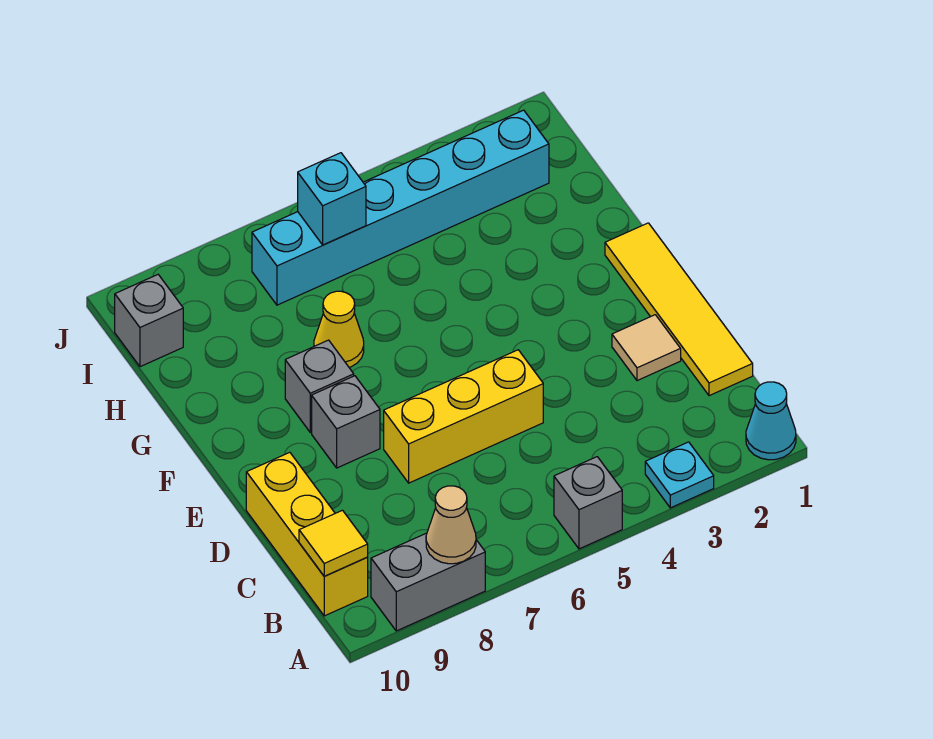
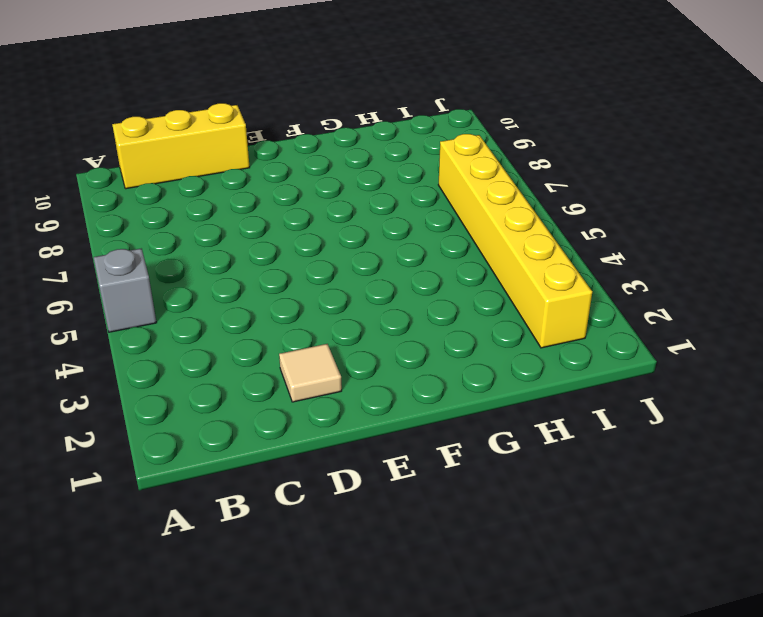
yellow brick I2:I7 level 1 -> cyan brick I2:I7 level 1
none -> cyan cone A1 level 1
none -> cyan plate A3 level 1
none -> grey brick A8:A9 level 1

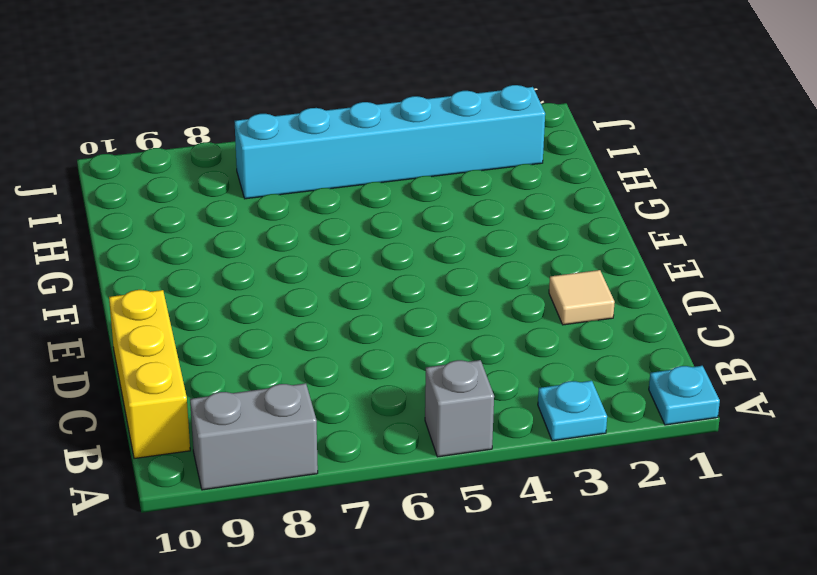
cyan plate A1 level 1 -> cyan cone A1 level 1
none -> yellow tile C1:F1 level 1
none -> yellow brick D5:D7 level 1
none -> grey brick E8 level 1

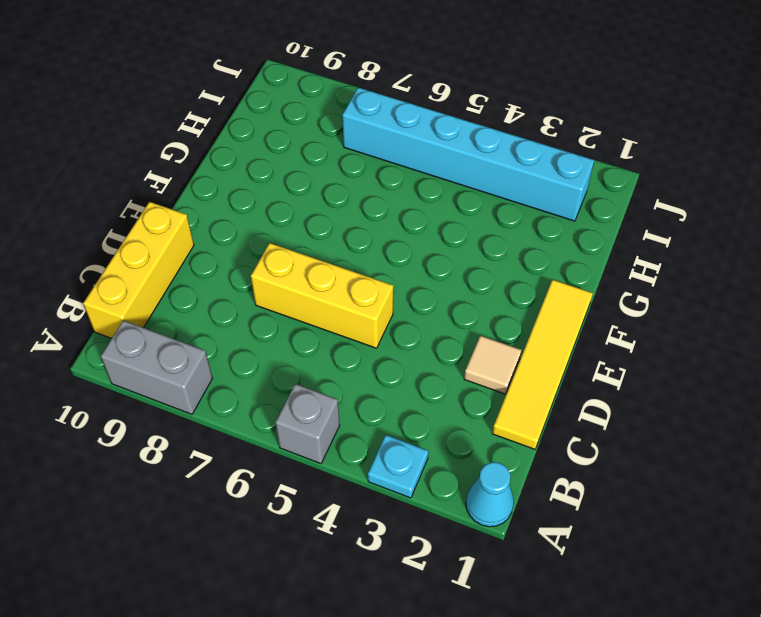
none -> grey brick E8 level 1
none -> grey brick F8 level 1
none -> yellow cone G7 level 1

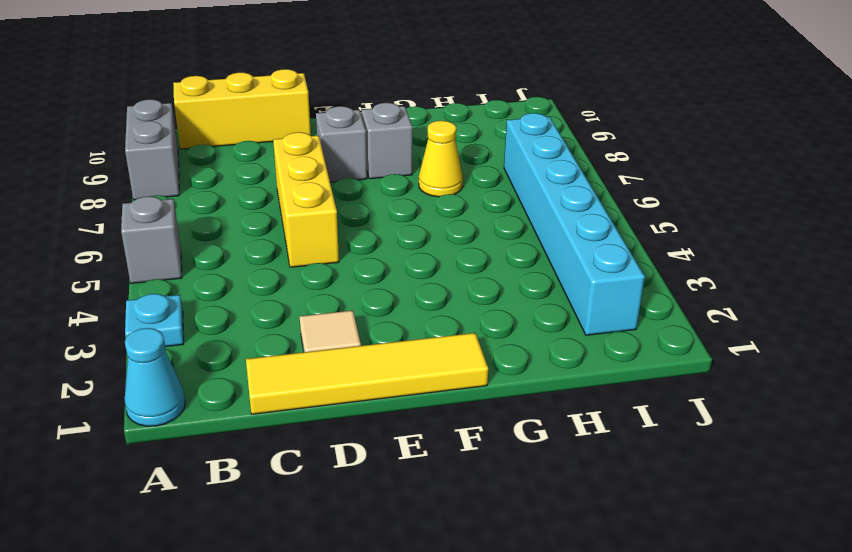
none -> grey brick I10 level 1
none -> tan cone A8 level 2
none -> yellow tile B10 level 2

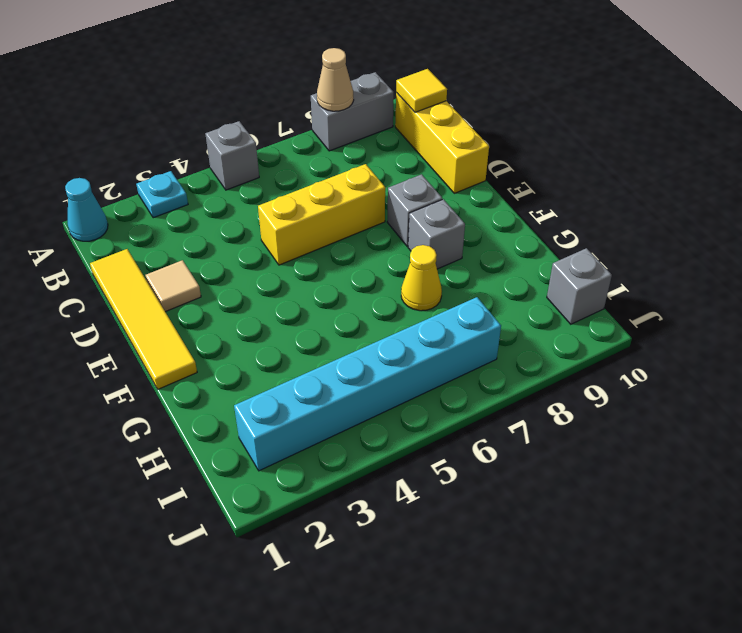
none -> cyan brick I6 level 2

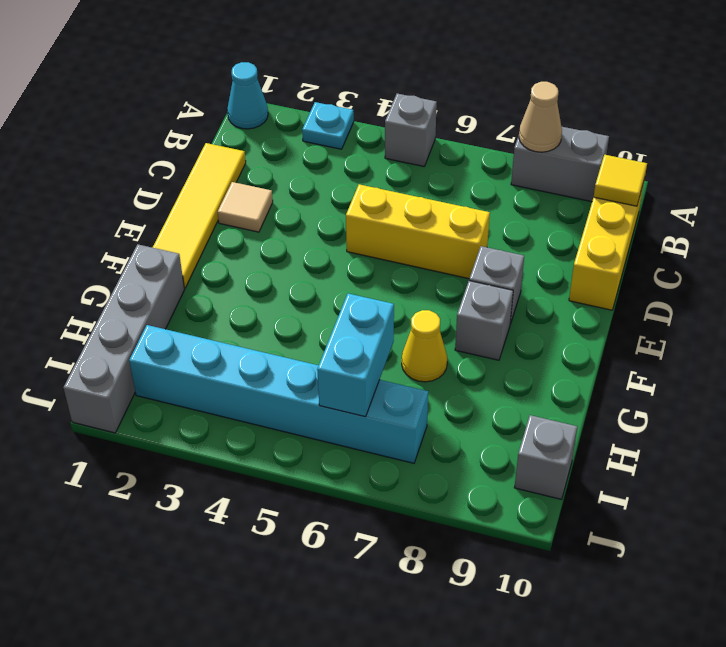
grey brick G1:J1 level 1 -> none
cyan brick H6:I6 level 2 -> cyan brick I6 level 2

